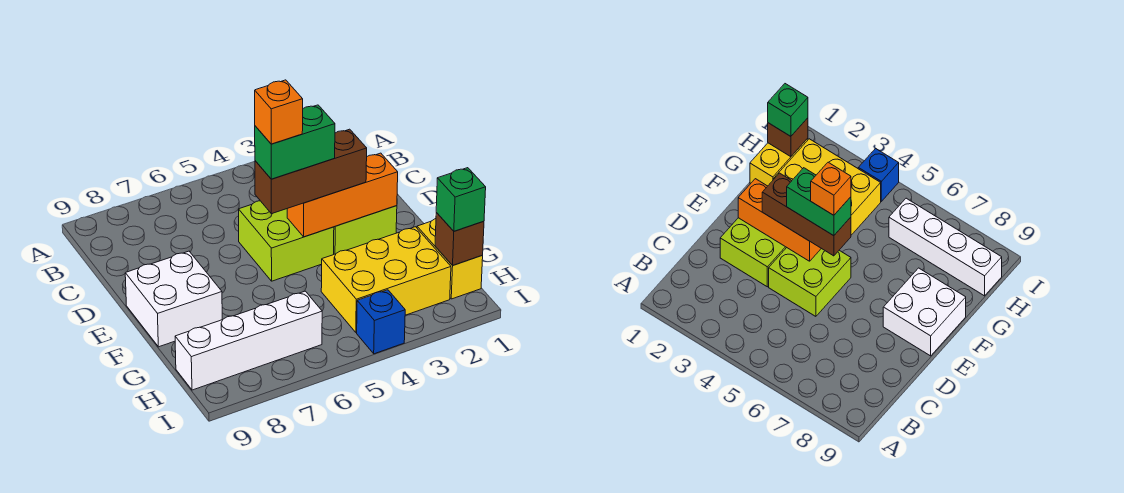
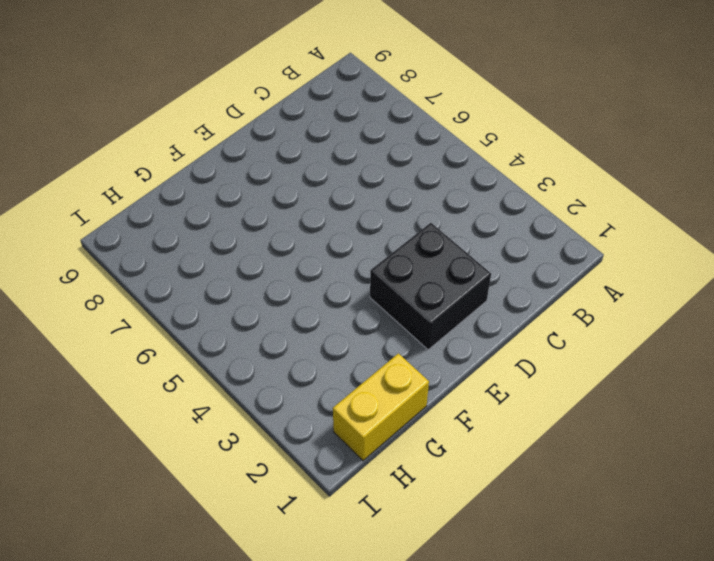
black brick D2:E3 level 1 -> lime brick D2:E3 level 1
none -> lime brick D4:E5 level 1
none -> white brick E8:F9 level 1
none -> yellow brick G2:H4 level 1

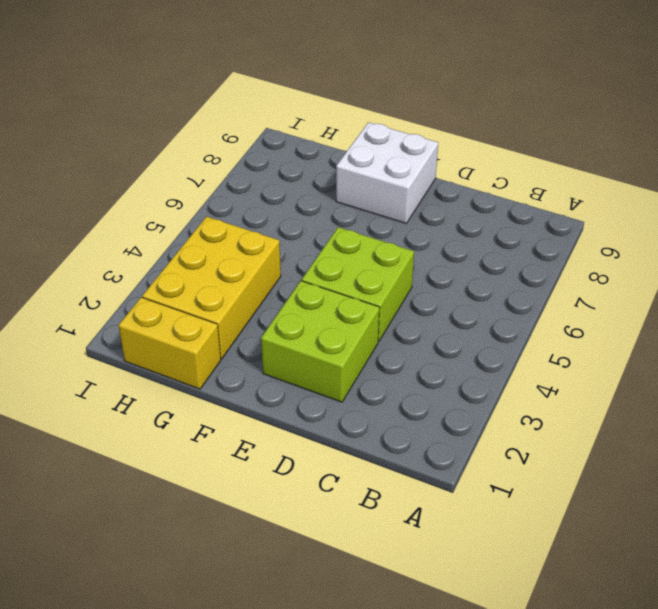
none -> white brick H6:H9 level 1
none -> blue brick I4 level 1
none -> orange brick E2:E4 level 2

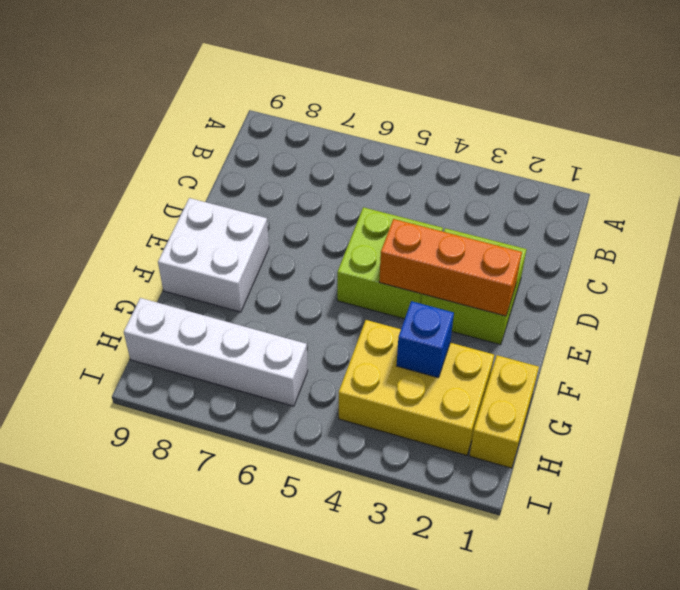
blue brick G3 level 2 -> blue brick I4 level 1
none -> brown brick H1 level 2
none -> brown brick E3:E5 level 3
none -> green brick H1 level 3

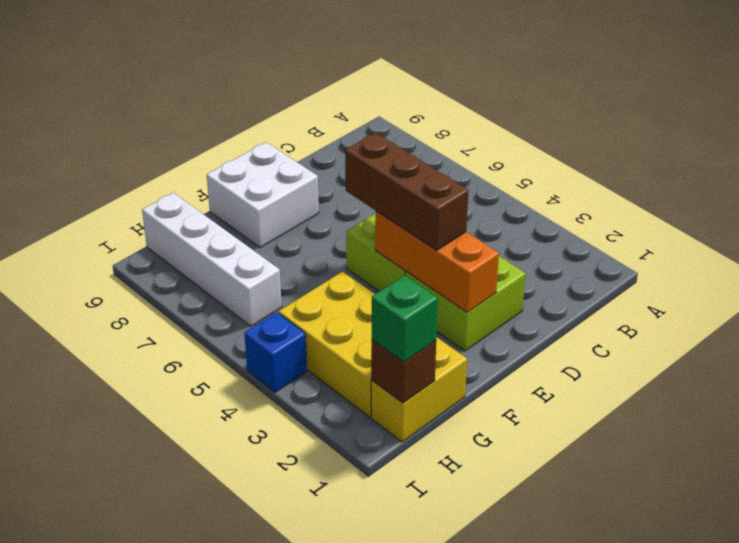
none -> green brick E4:E5 level 4
none -> orange brick E5 level 5

